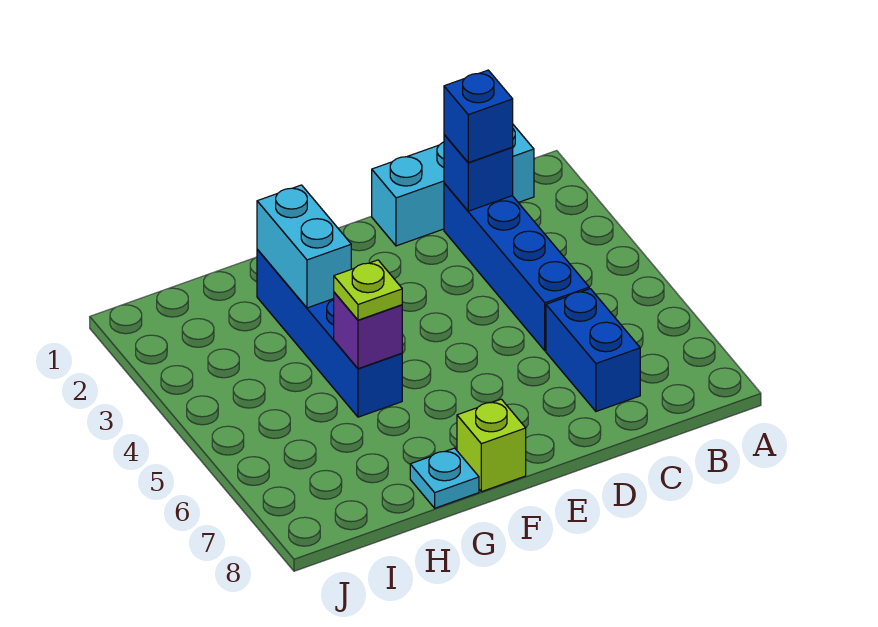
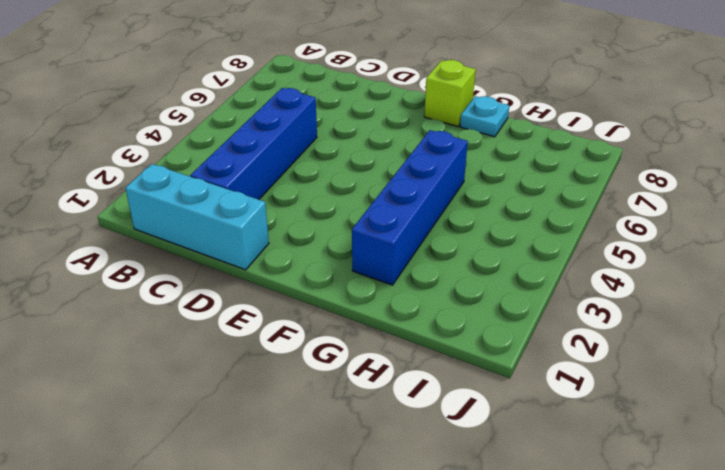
none -> blue brick C6:C7 level 1
none -> blue brick C2 level 2

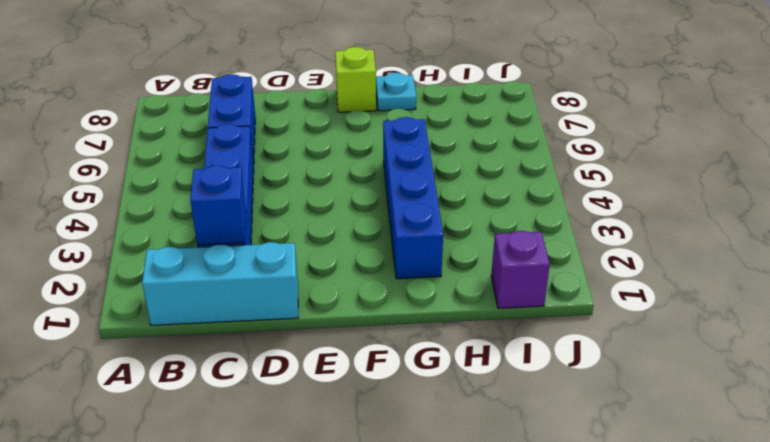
purple brick I1 level 1 -> purple brick G5 level 2
none -> cyan brick G2:G3 level 2
none -> blue brick C2 level 3

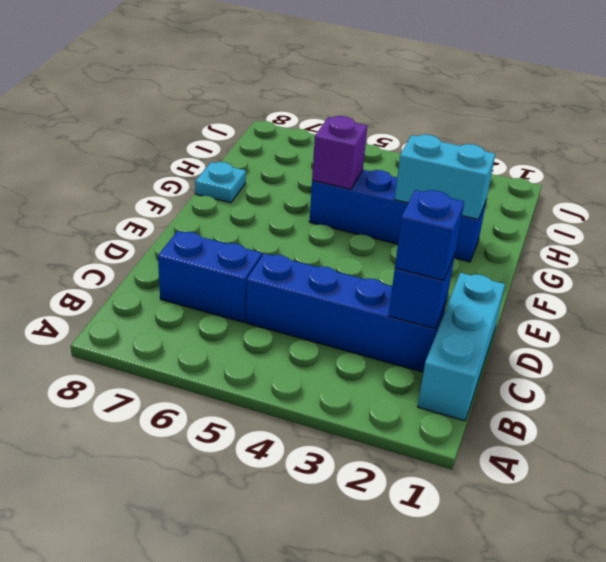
none -> lime brick F8 level 1
none -> lime plate G5 level 3

